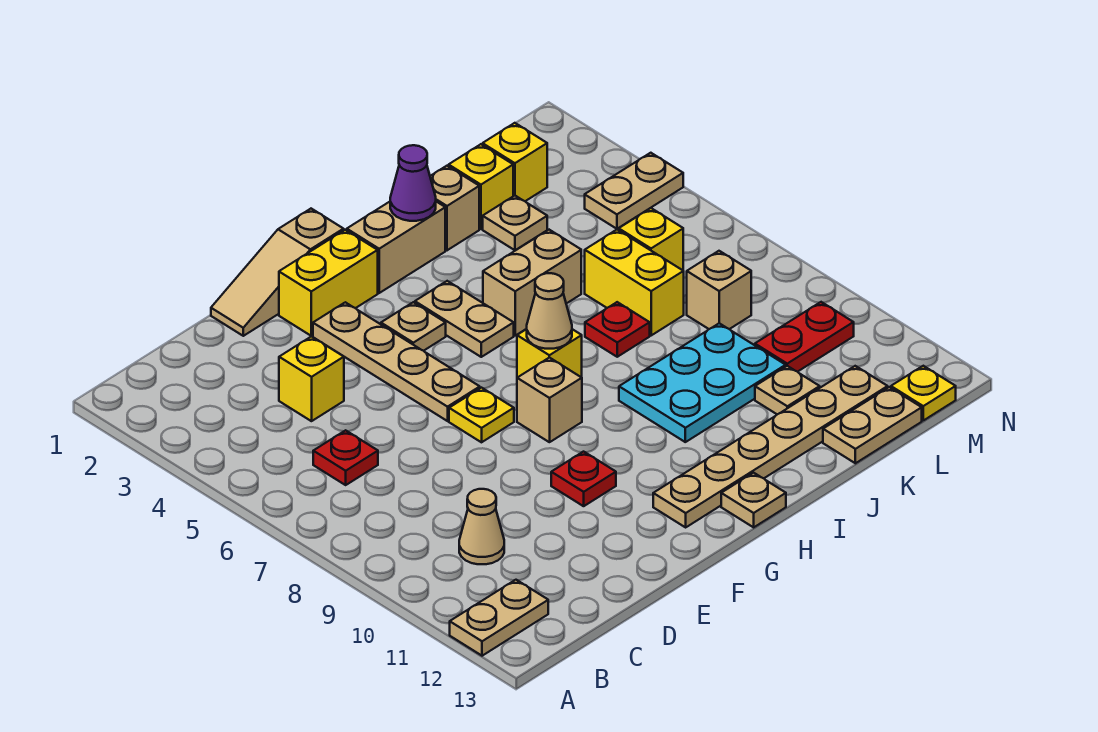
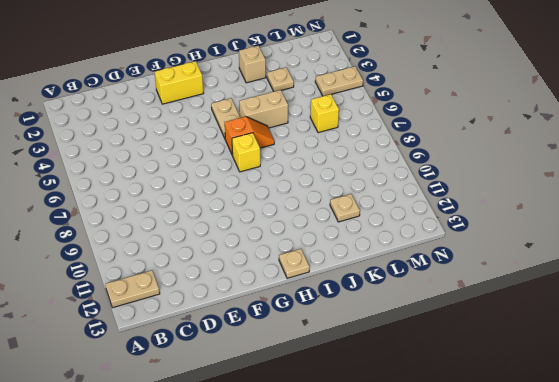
orange slope H6:I6 level 1 top H -> none
none -> red plate C6 level 1
none -> tan cone C10 level 1
none -> yellow brick D4 level 1
none -> tan slope E1:G1 level 1 top G

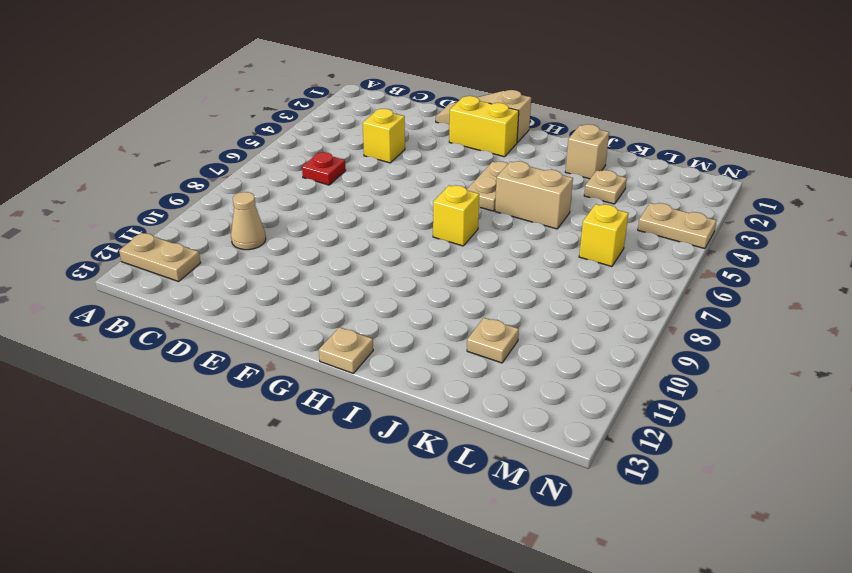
none -> tan plate F3:F6 level 1
none -> yellow plate F7 level 1
none -> red plate F10 level 1
none -> tan plate G4 level 1

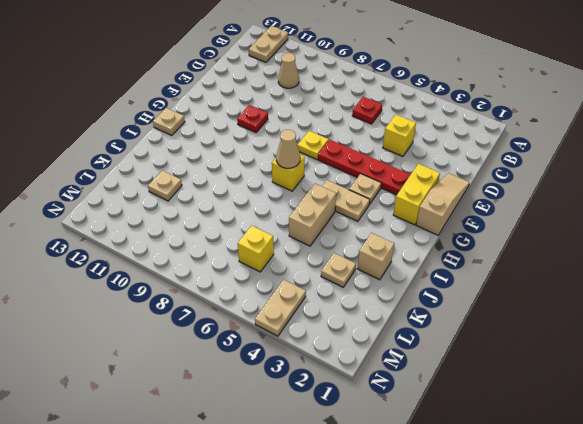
red plate F3:F6 level 1 -> tan plate F3:F6 level 1
none -> tan brick G8 level 1
none -> tan plate G12:L12 level 1
none -> tan brick H2:I2 level 1
none -> cyan plate I9:K10 level 1

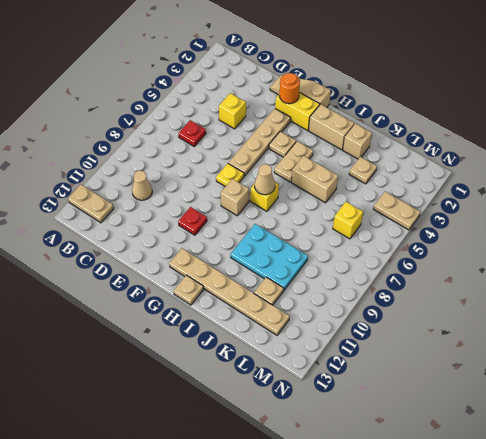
orange round brick F2 level 2 -> none
none -> red plate J7 level 1
none -> yellow brick K2 level 1
none -> yellow brick K6:K7 level 1
none -> tan plate K13:L13 level 1

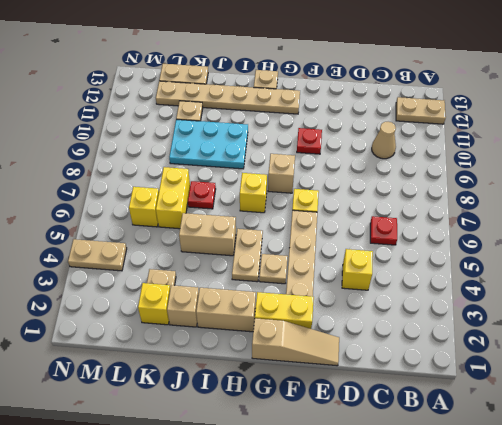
none -> yellow brick L2 level 1
none -> tan brick L8 level 1
none -> red plate L10:M10 level 1
none -> yellow plate M13 level 1

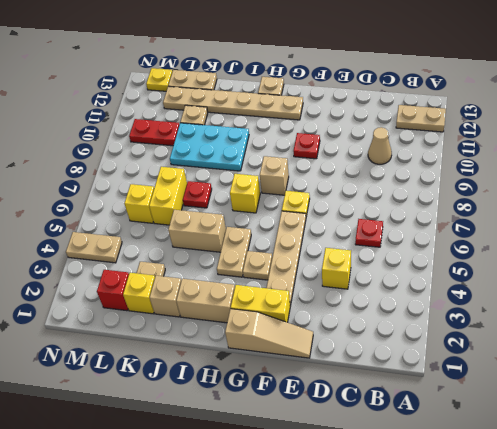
red brick L2 level 1 -> yellow brick L2 level 1
none -> tan brick L8 level 1
none -> tan cone H7 level 2
none -> purple cone I2 level 2

